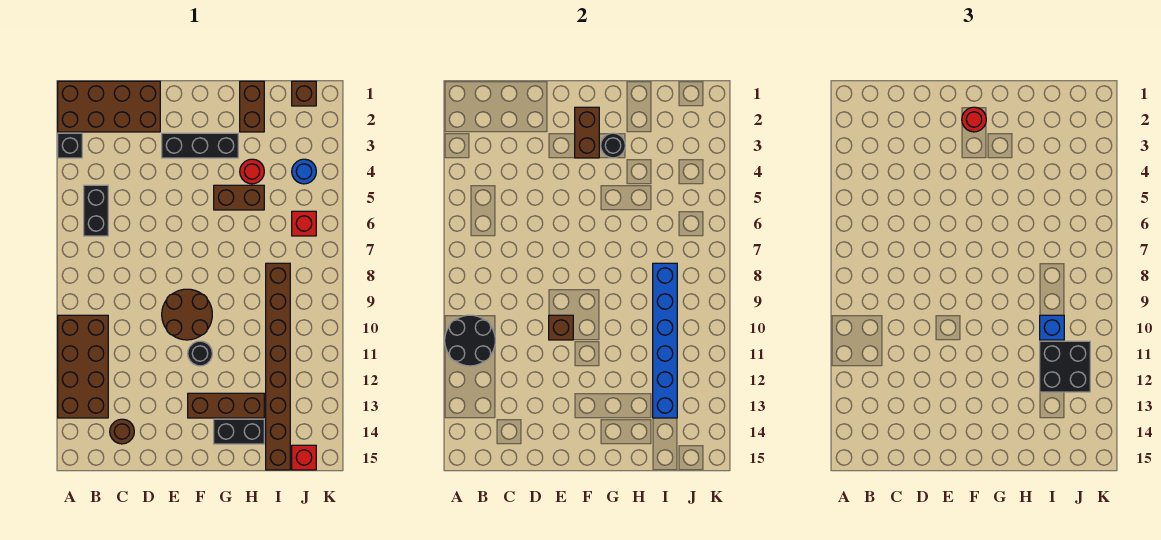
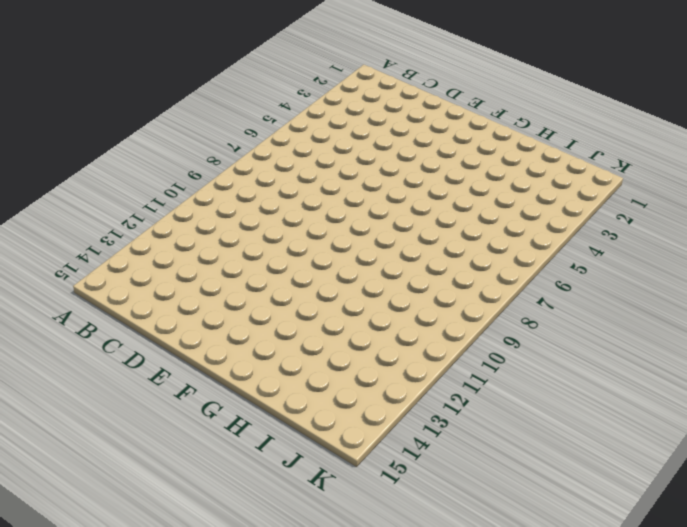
none -> brown brick A1:D2 level 1
none -> black brick A3 level 1
none -> brown brick A10:B13 level 1

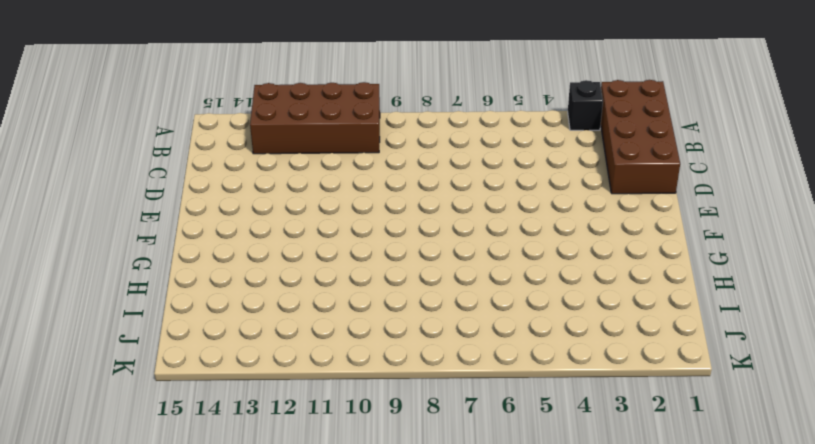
none -> black brick B5:B6 level 1
none -> brown round brick C14 level 1
none -> black brick E3:G3 level 1

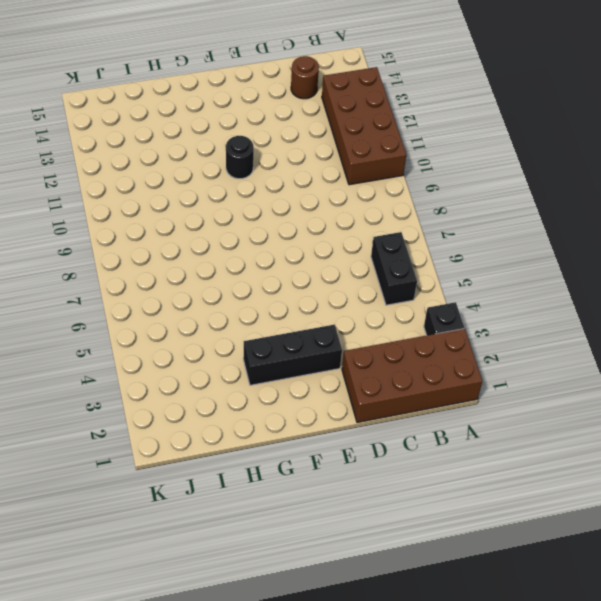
none -> brown round brick E9:F10 level 1
none -> brown brick F13:H13 level 1
none -> brown brick G5:H5 level 1

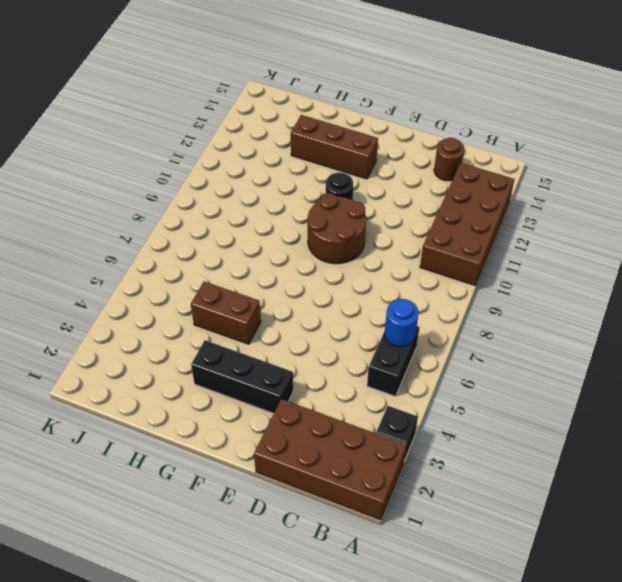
blue round brick B6 level 2 -> blue round brick J4 level 1
none -> black brick G14:H14 level 1
none -> brown brick H1:H2 level 1
none -> red round brick H4 level 1

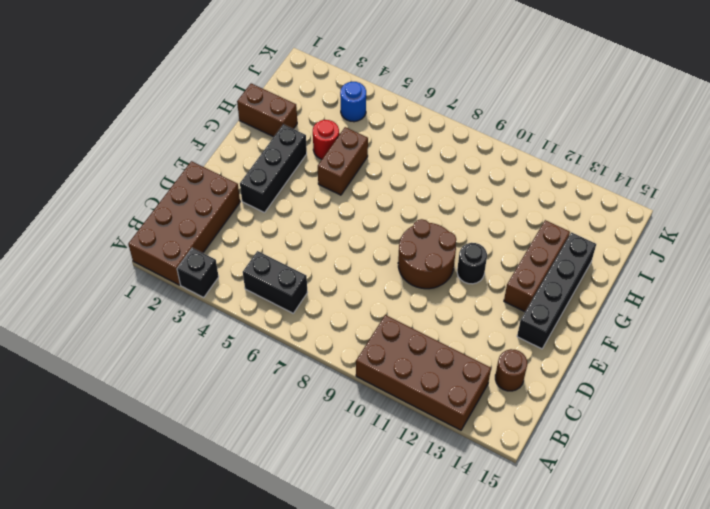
black brick E14:H14 level 1 -> black brick G14:H14 level 1
none -> brown brick I8:I15 level 1
none -> brown brick J1 level 1
none -> red brick J6 level 1

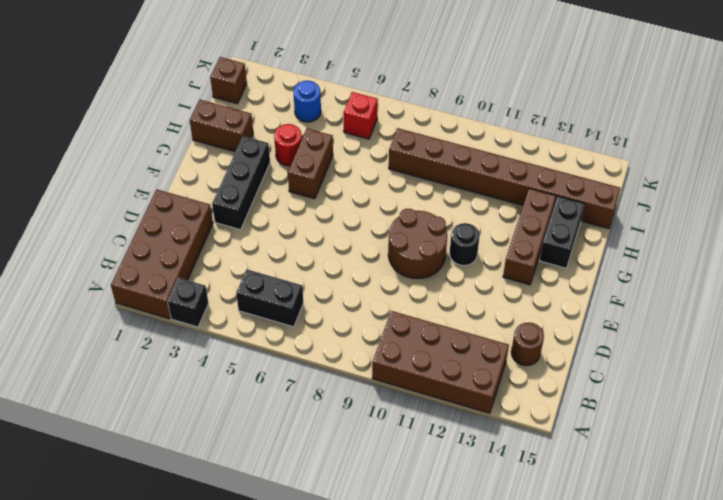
none -> red brick J15 level 1
none -> black round brick A10:B11 level 2
none -> brown brick E10 level 2

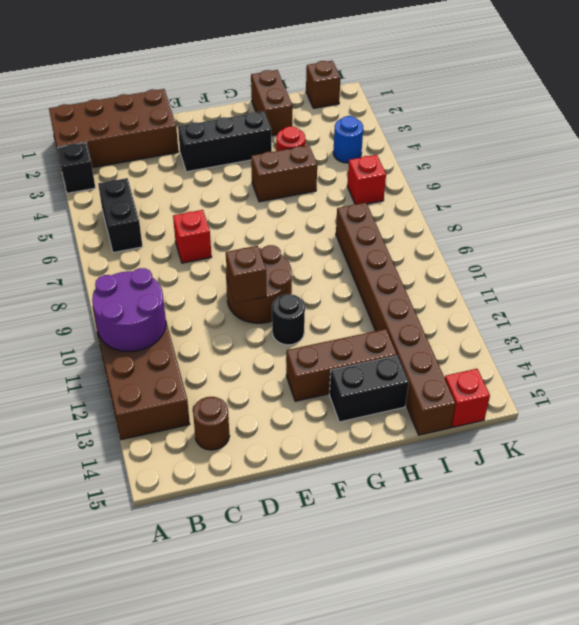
purple round brick A10:B11 level 2 -> black round brick A10:B11 level 2
red brick D7 level 1 -> none
none -> brown brick F2:F3 level 2
none -> black round brick G3 level 2
none -> blue brick I8:I13 level 2

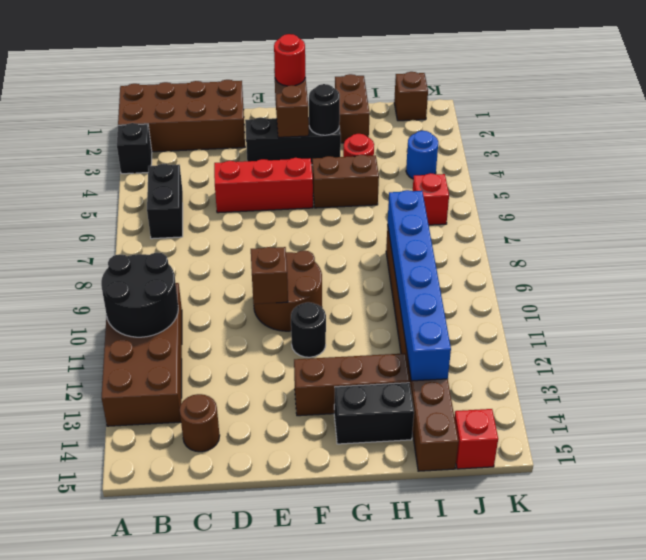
red brick D5:F5 level 1 -> none
none -> blue brick I10 level 3
none -> black brick I11:J12 level 3

